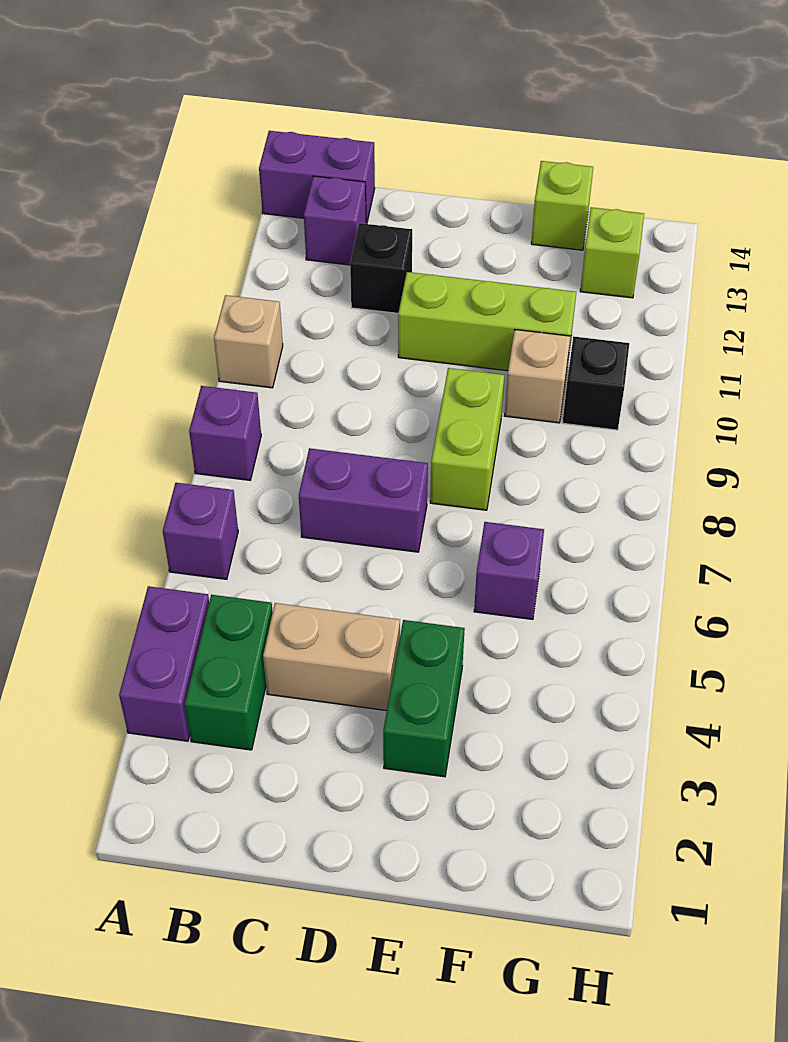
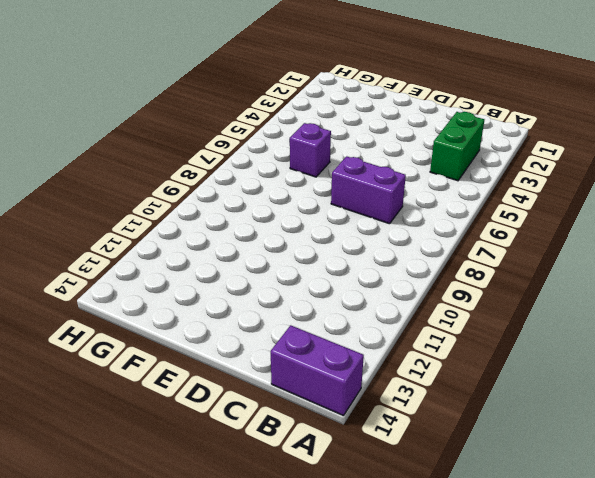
none -> purple brick A3:A4 level 1
none -> purple brick A6 level 1
none -> purple brick A8 level 1

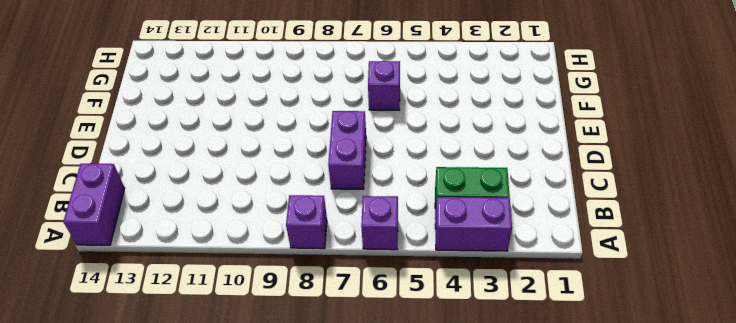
none -> tan brick A10 level 1
none -> purple brick B13 level 1
none -> tan brick C4:D4 level 1

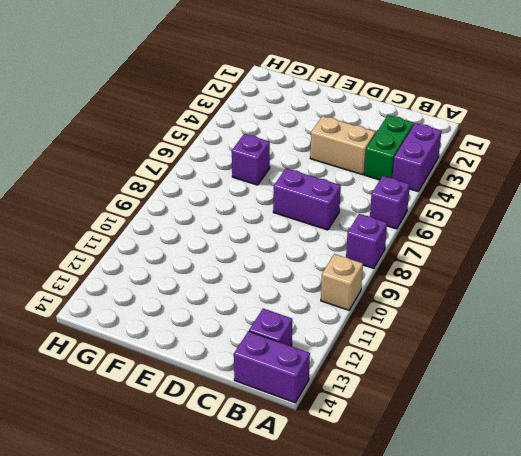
none -> black brick C12 level 1
none -> lime brick D11:F11 level 1
none -> green brick E3:E4 level 1

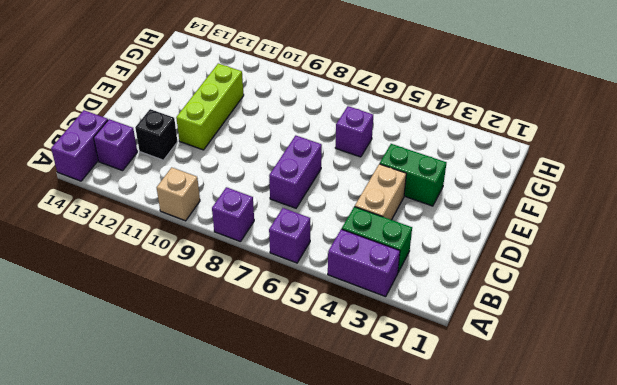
none -> lime brick E8:E9 level 1
none -> tan brick F10 level 1
none -> lime brick F14 level 1

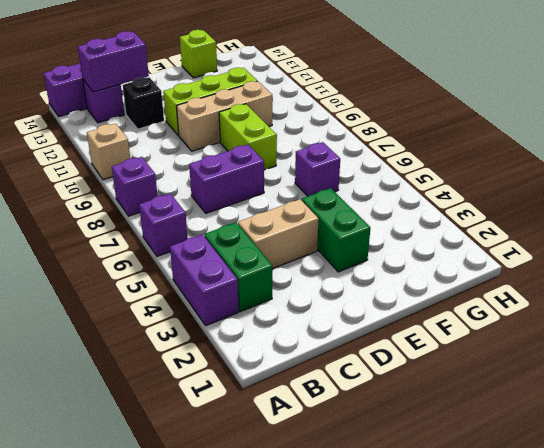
purple brick B13:C13 level 2 -> none
tan brick D10:F10 level 1 -> tan brick F10 level 1
none -> black brick G10 level 1
none -> lime brick G13 level 1

